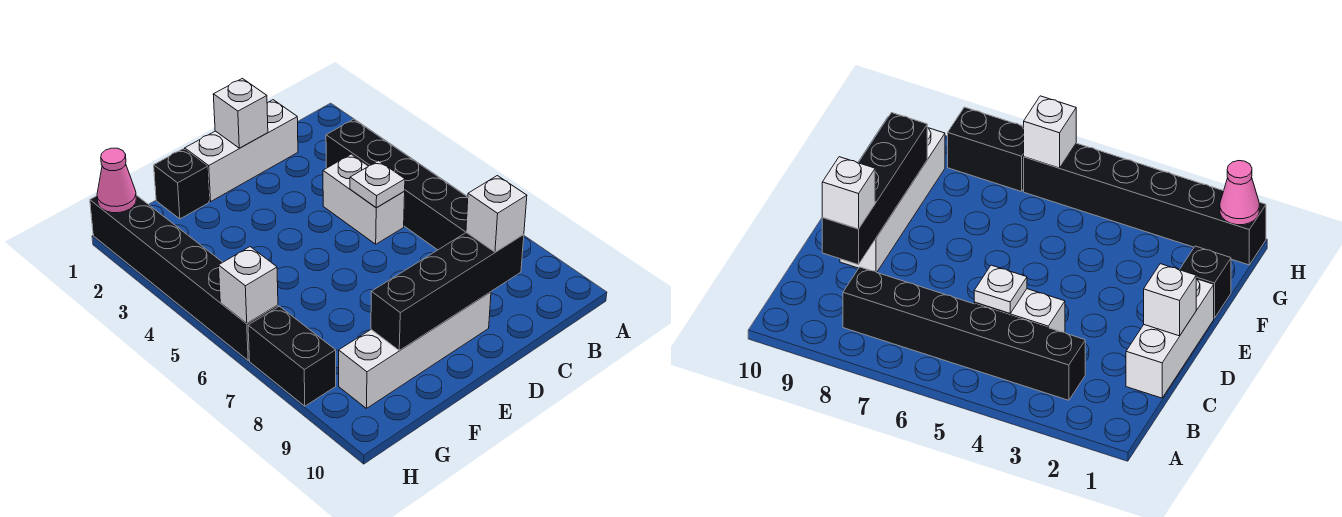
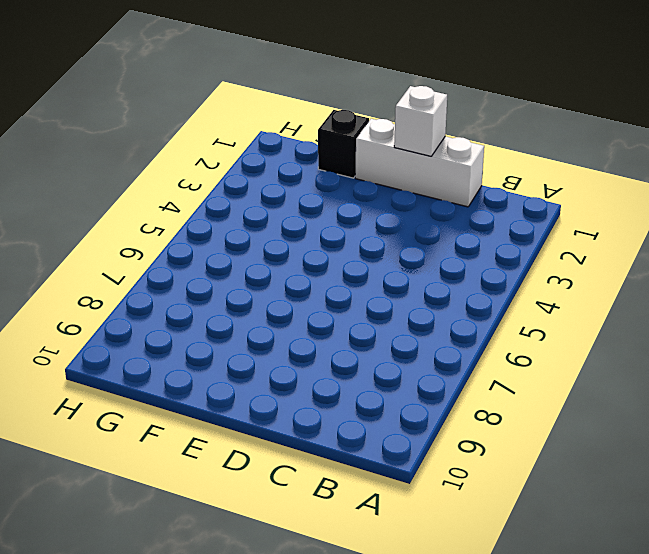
none -> black brick B3:B8 level 1
none -> white brick C4:C5 level 1
none -> white brick D9:G9 level 1

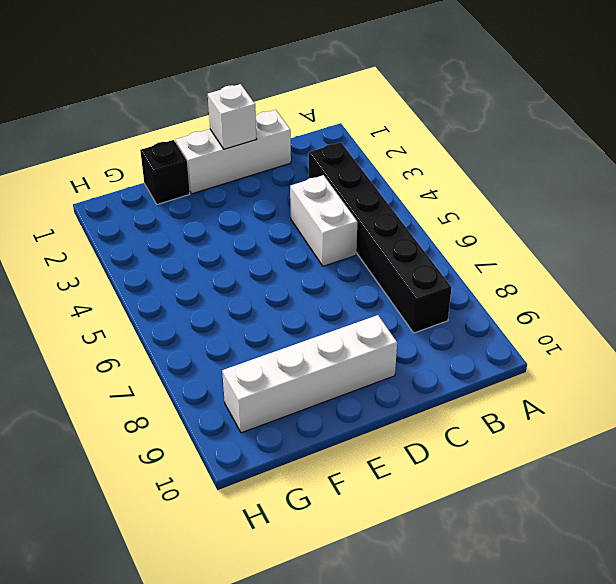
none -> black brick H1:H6 level 1
none -> black brick H7:H8 level 1
none -> white plate C5 level 2

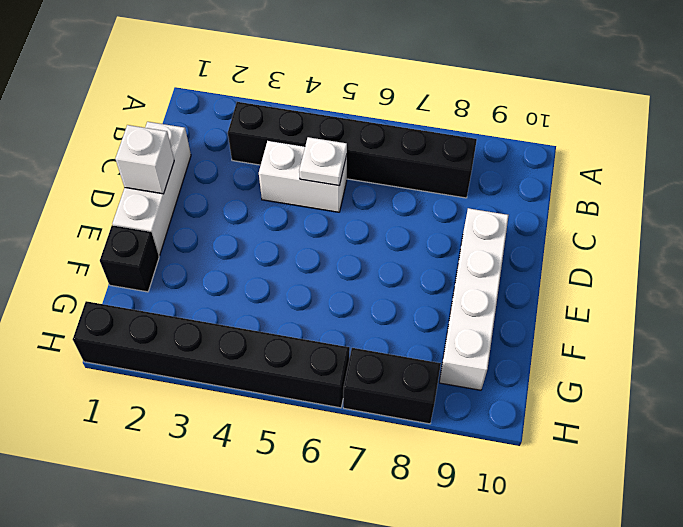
none -> black brick C9:F9 level 2
none -> pink cone H1 level 2
none -> white brick H6 level 2

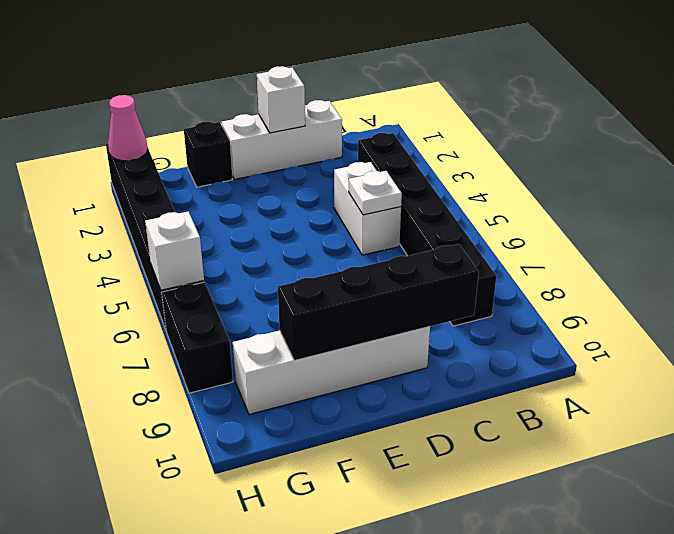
none -> white brick C9 level 3

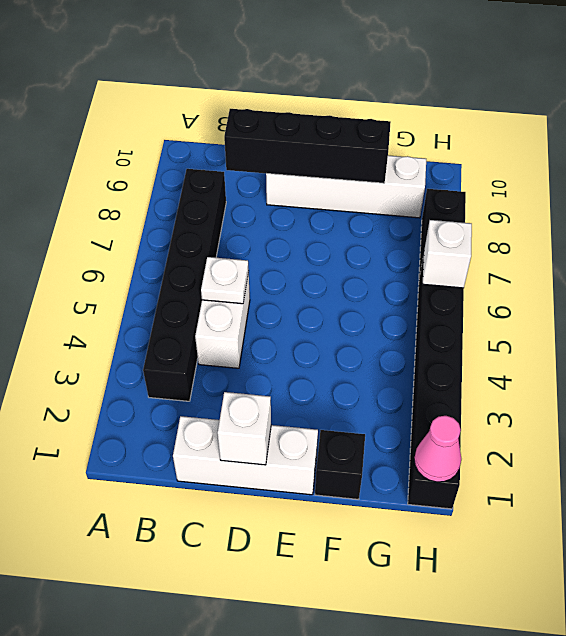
none -> white brick C9 level 3

